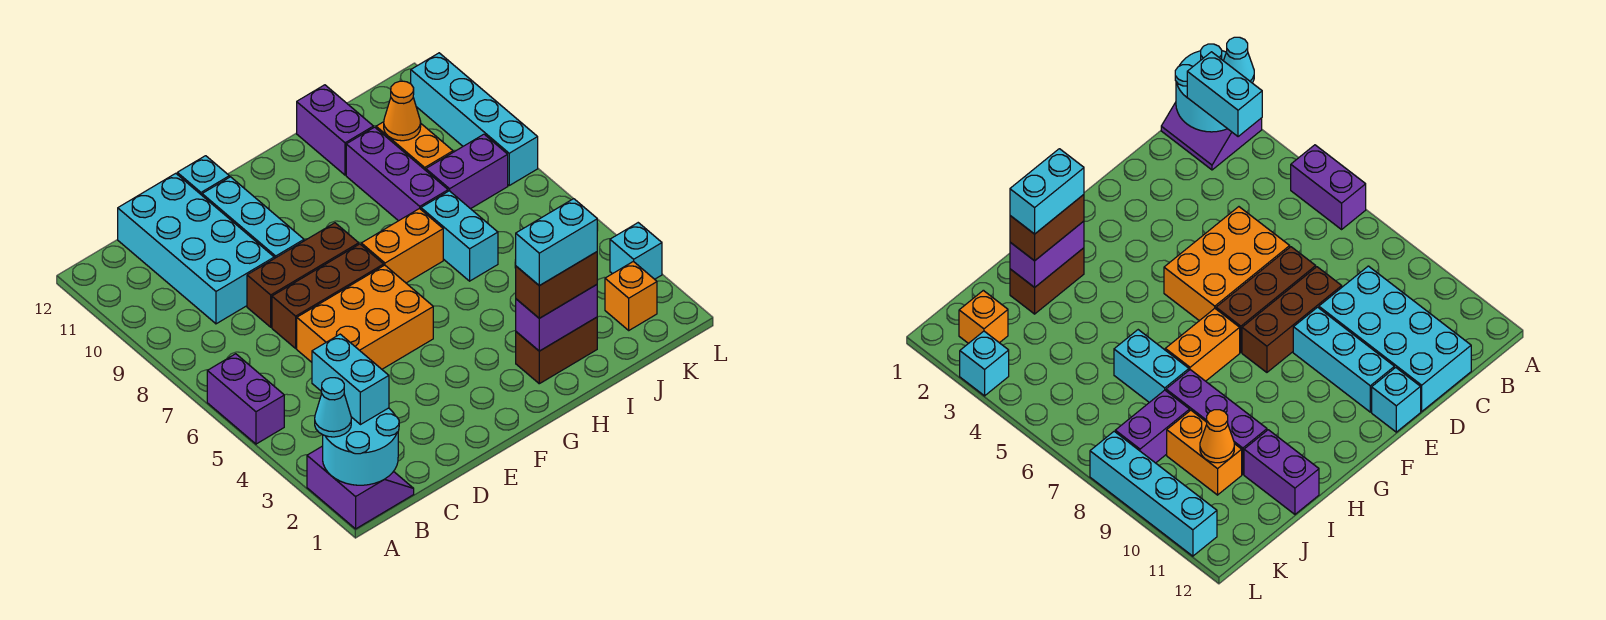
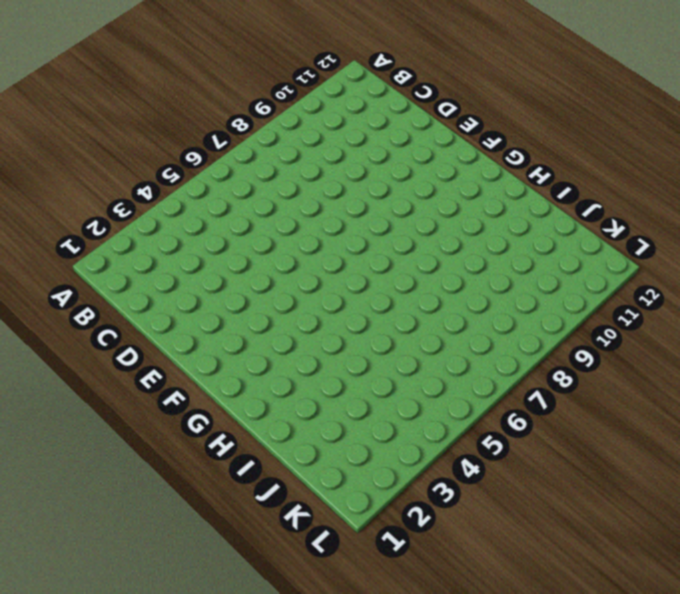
none -> purple slope A1:B2 level 1 top A
none -> purple brick A5:A6 level 1
none -> cyan brick C9:D12 level 1

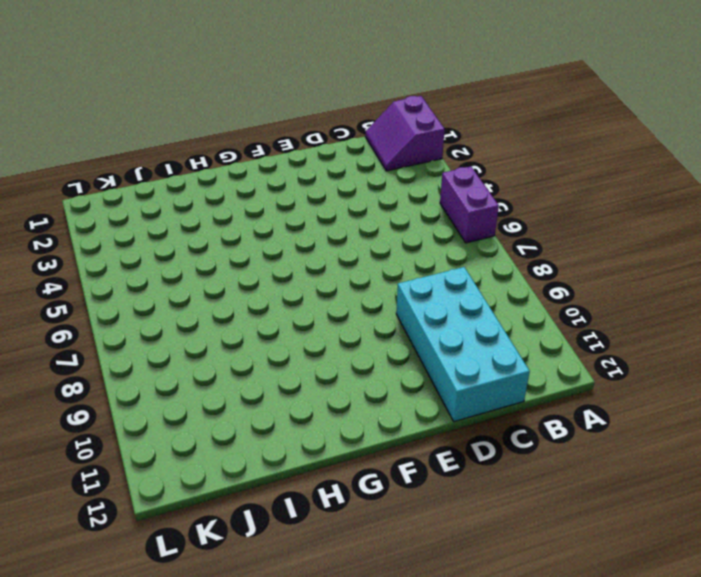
none -> orange brick D5:F6 level 1
none -> brown brick D7:F7 level 1
none -> brown brick D8:F8 level 1

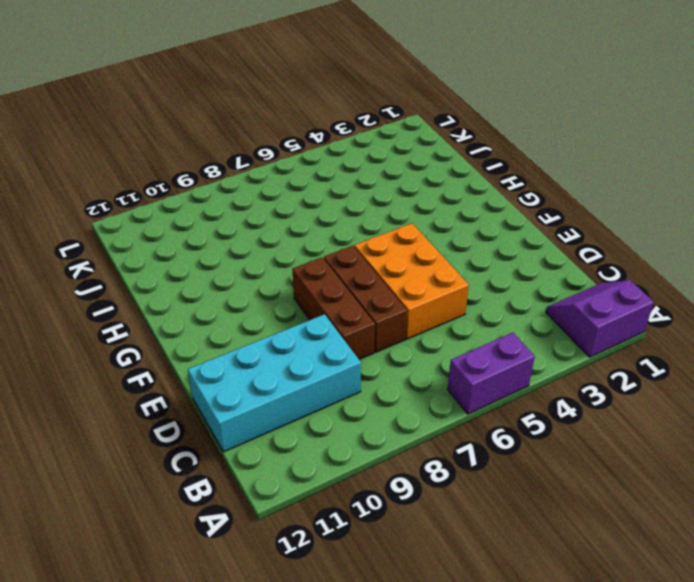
none -> cyan brick E9:E11 level 1
none -> cyan brick E12 level 1
none -> orange brick G7:H7 level 1

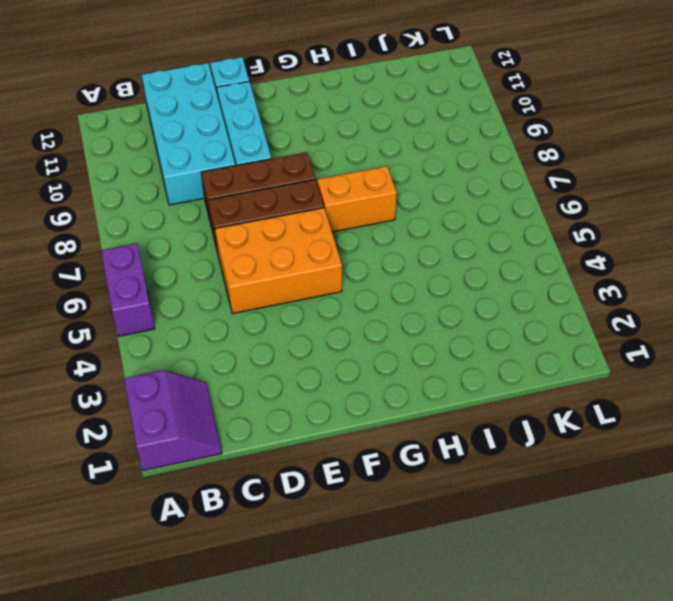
none -> brown brick H2:I2 level 1
none -> cyan brick I6:I7 level 1
none -> purple brick I8:I10 level 1

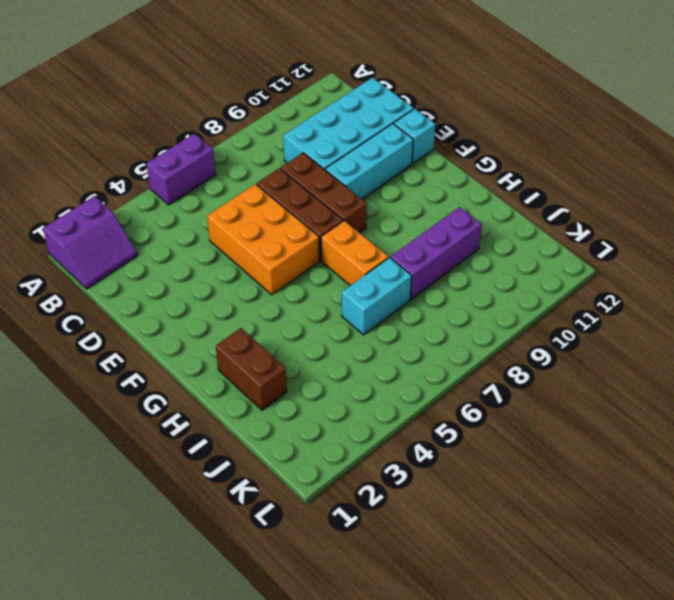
none -> purple brick I11:I12 level 1
none -> purple brick J8:K8 level 1
none -> orange brick J9:J10 level 1

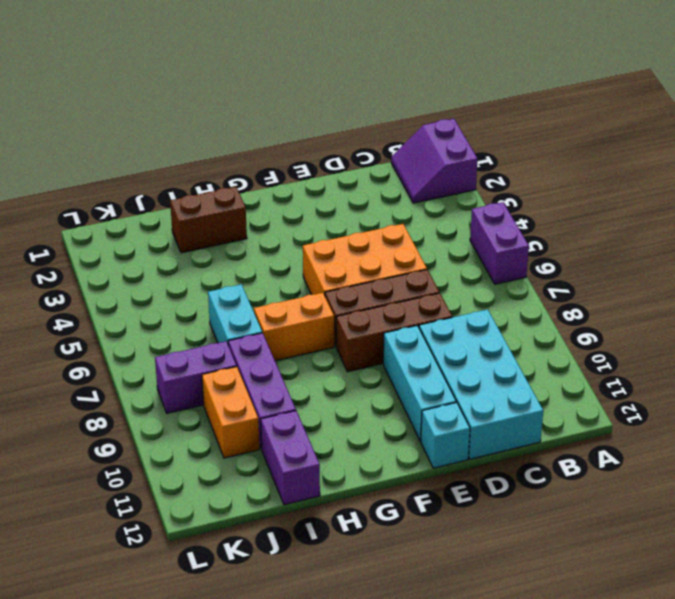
none -> orange brick K2 level 1
none -> cyan brick L3 level 1
none -> cyan brick L8:L11 level 1

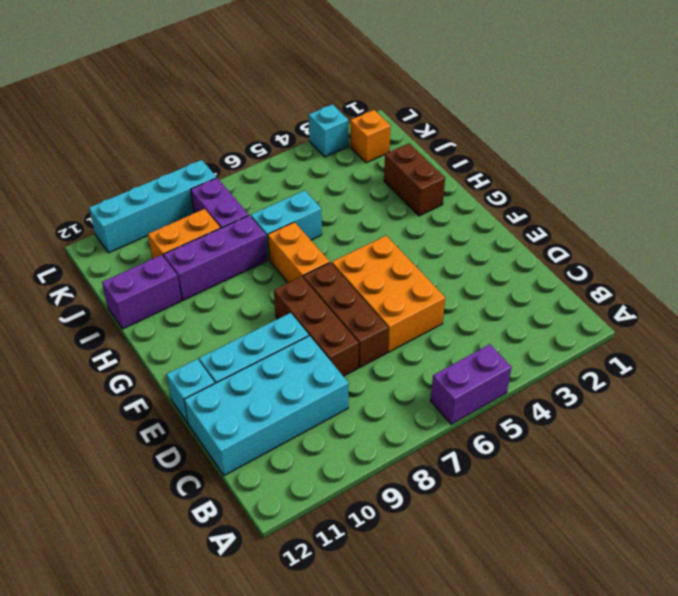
none -> purple slope A1:B2 level 1 top A
none -> cyan round brick A1:B2 level 2
none -> purple brick H2:I2 level 2

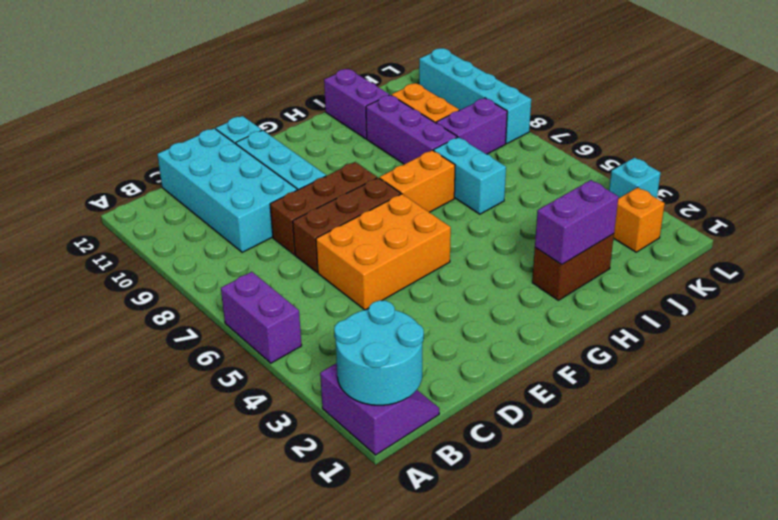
none -> orange cone J10 level 2
none -> cyan cone A2 level 3
none -> cyan brick B2:B3 level 3

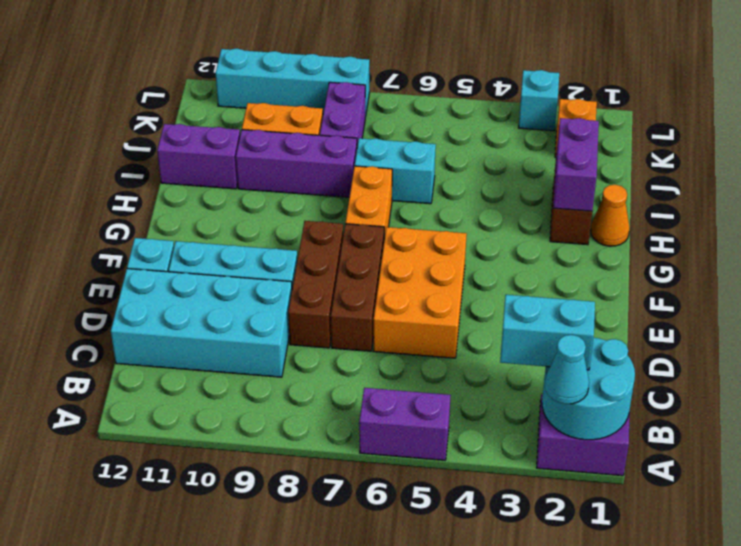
orange cone H1 level 1 -> orange cone J10 level 2
none -> brown brick H2:I2 level 3
none -> cyan brick H2:I2 level 4

